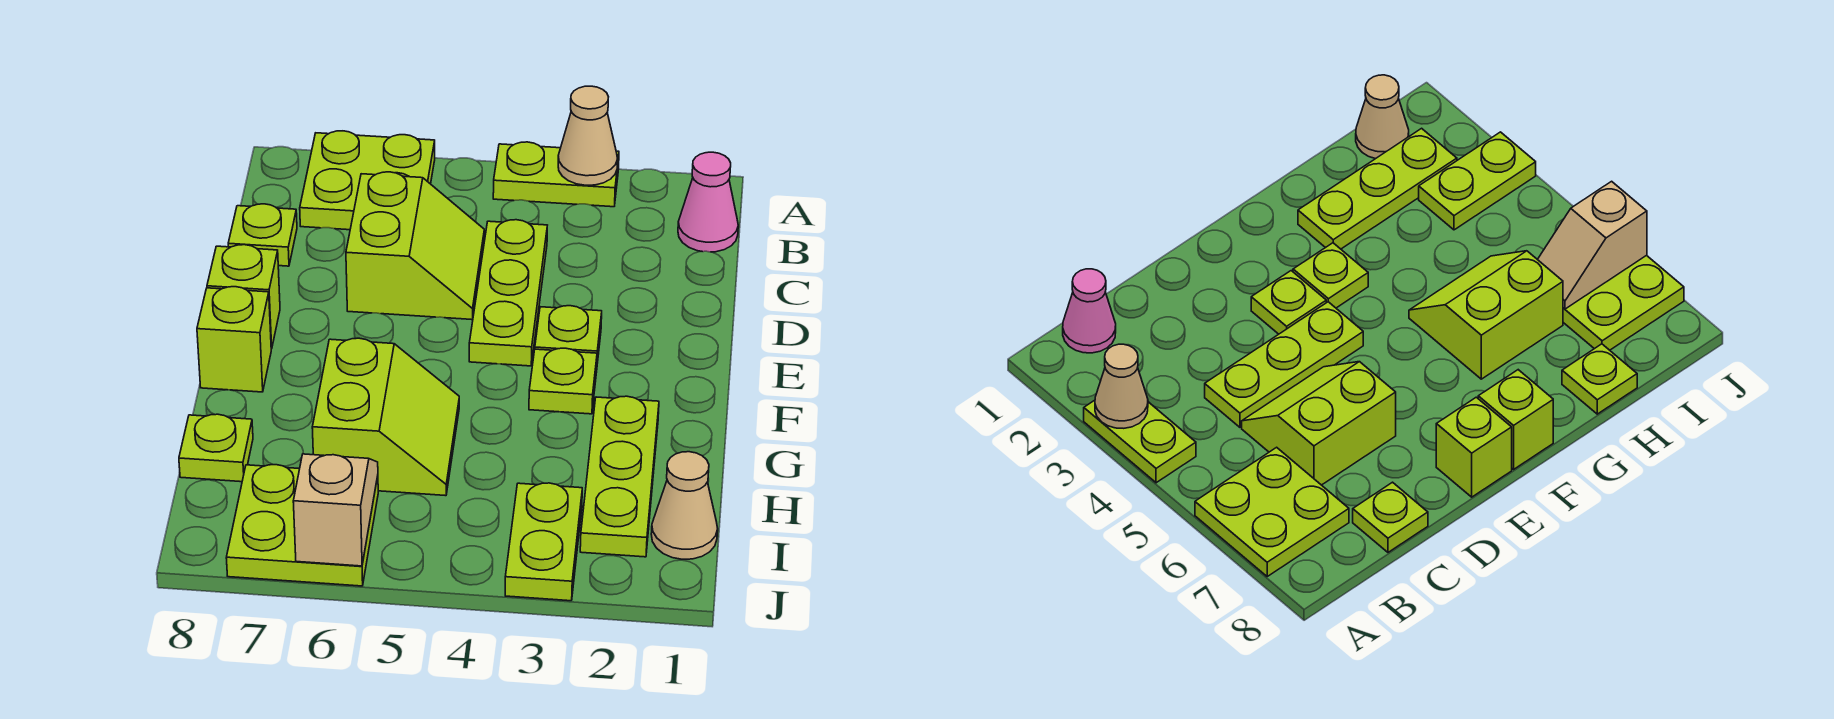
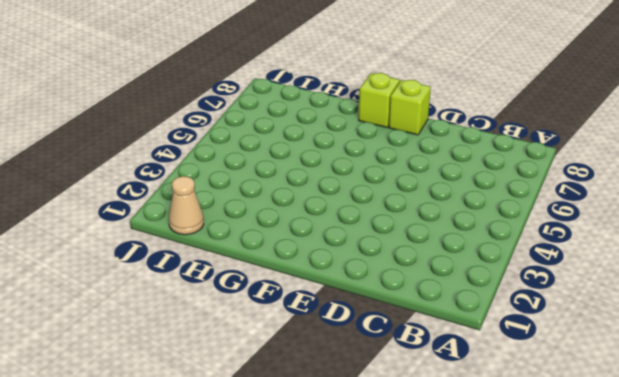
none -> lime plate A3:A4 level 1
none -> lime plate A6:B7 level 1
none -> pink cone B1 level 1

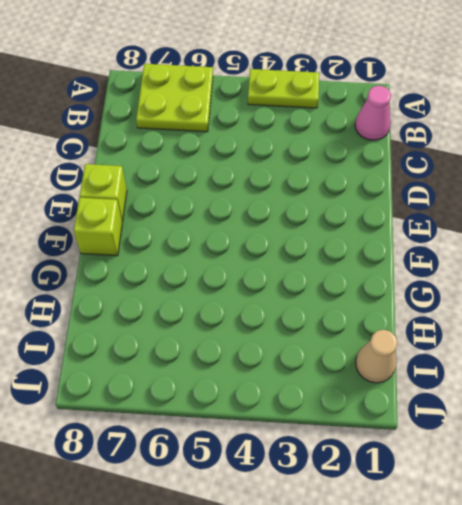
none -> lime plate C4:E4 level 1
none -> lime slope C5:D6 level 1 top 6
none -> lime plate C8 level 1

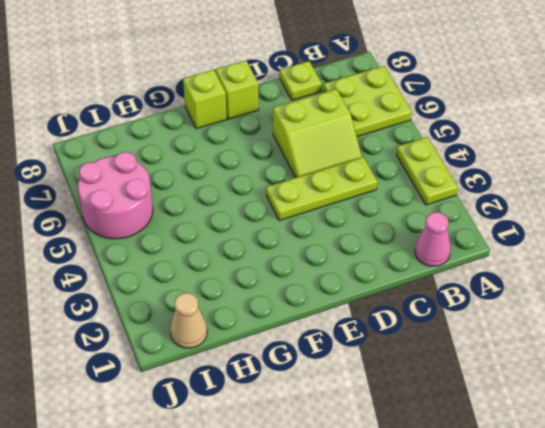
pink round brick I5:J6 level 1 -> lime plate I6:J7 level 1
none -> lime plate E3 level 1
none -> lime plate F3 level 1
none -> lime plate G2:I2 level 1

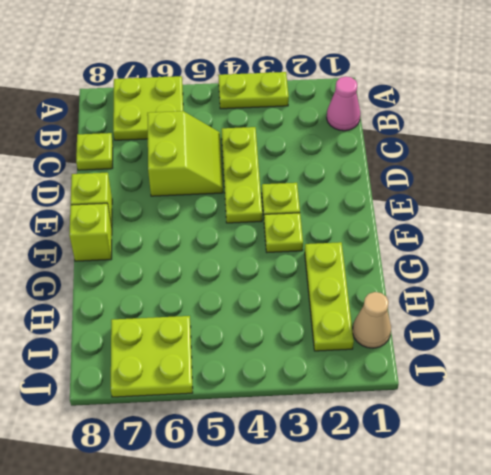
none -> lime slope G5:H6 level 1 top 6
none -> lime plate H8 level 1
none -> lime plate I3:J3 level 1

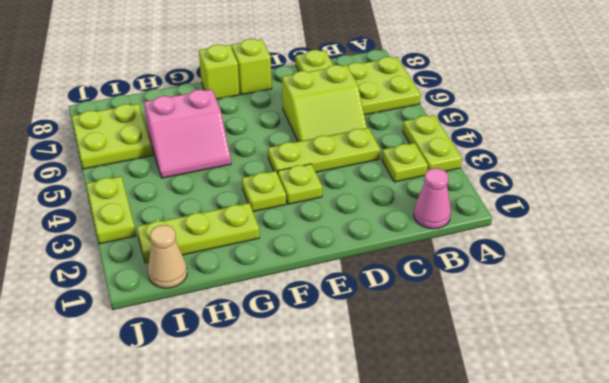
lime plate B3 level 1 -> lime plate H8 level 1
pink slope G5:H6 level 1 top 6 -> lime slope G5:H6 level 1 top 6
lime plate J3:J4 level 1 -> lime plate I3:J3 level 1
none -> tan cone A3 level 2
none -> tan slope I6:J6 level 2 top J

